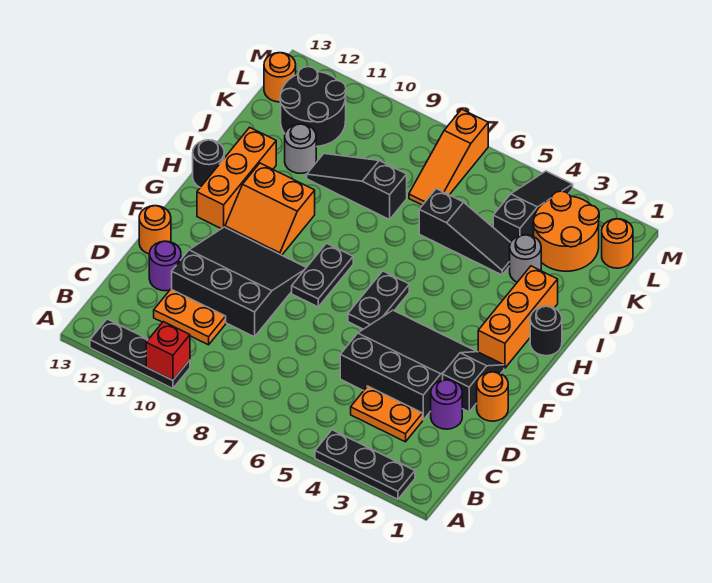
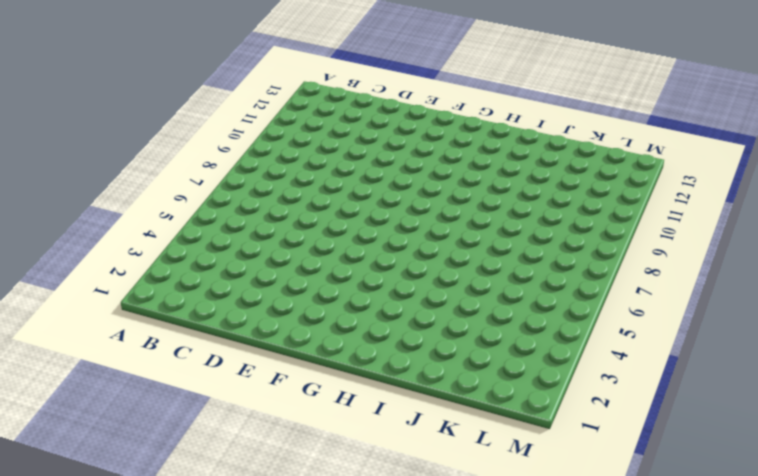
none -> black plate A2:A4 level 1
none -> black plate A10:A12 level 1
none -> orange plate C3:C4 level 1

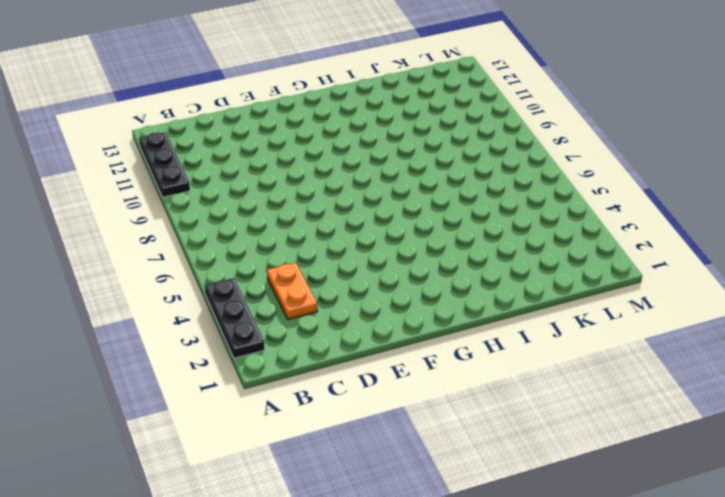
none -> orange plate C10:C11 level 1
none -> purple round brick D2 level 1
none -> black slope D3:F5 level 1 top D

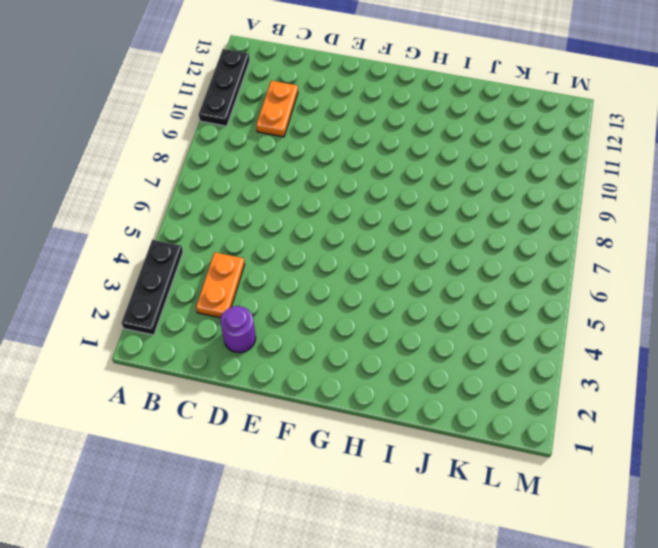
none -> black slope D3:F5 level 1 top D
none -> black slope D9:F11 level 1 top D
none -> purple round brick D12 level 1

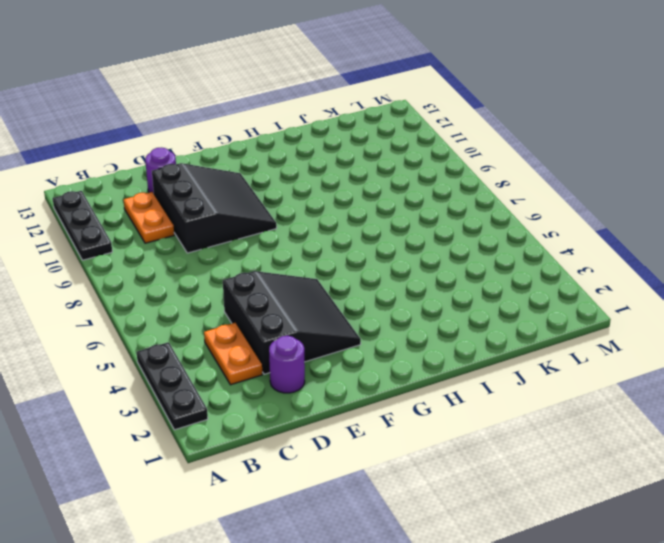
none -> orange round brick E1 level 1
none -> black slope E2:F2 level 1 top E
none -> orange round brick E13 level 1

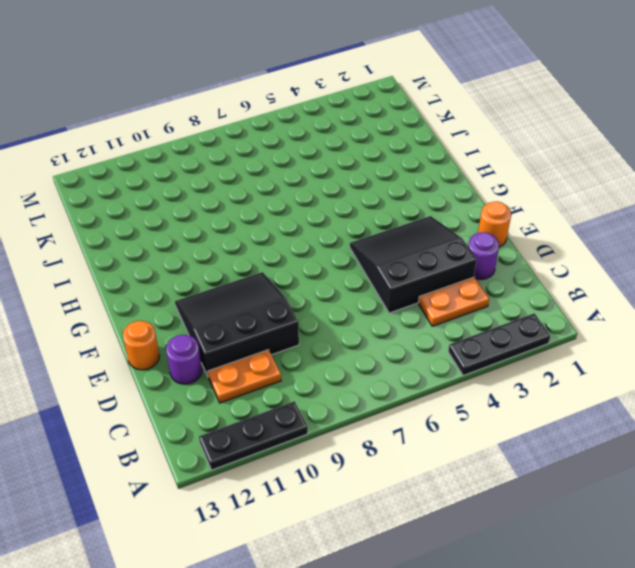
none -> black slope E2:F2 level 1 top E
none -> black plate F6:G6 level 1
none -> black plate F8:G8 level 1

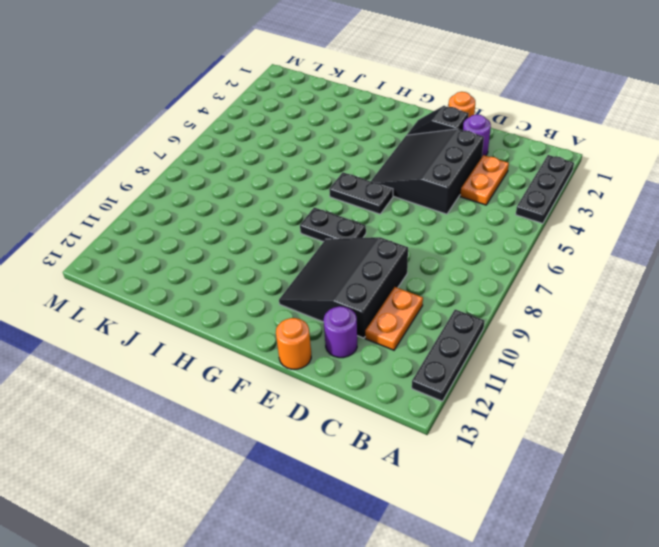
none -> orange brick G2:I2 level 1
none -> orange slope G10:H11 level 1 top H
none -> orange brick G12:I12 level 1

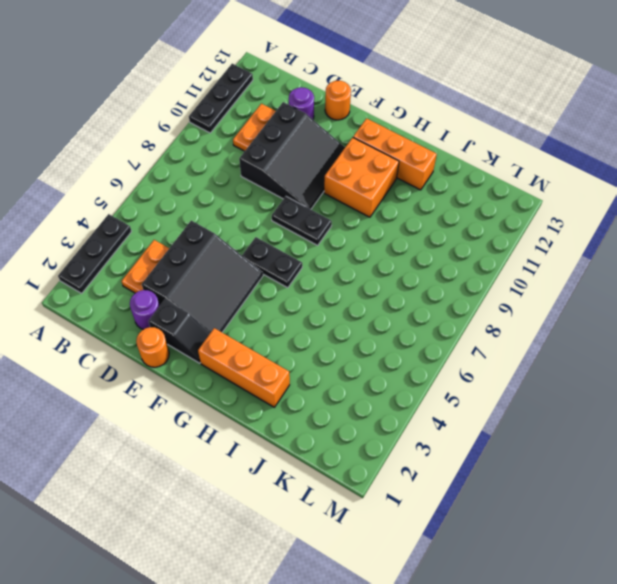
orange brick G10:H11 level 1 -> orange slope G10:H11 level 1 top H
none -> black round brick H1 level 1
none -> black round brick H13 level 1
none -> grey round brick J3 level 1

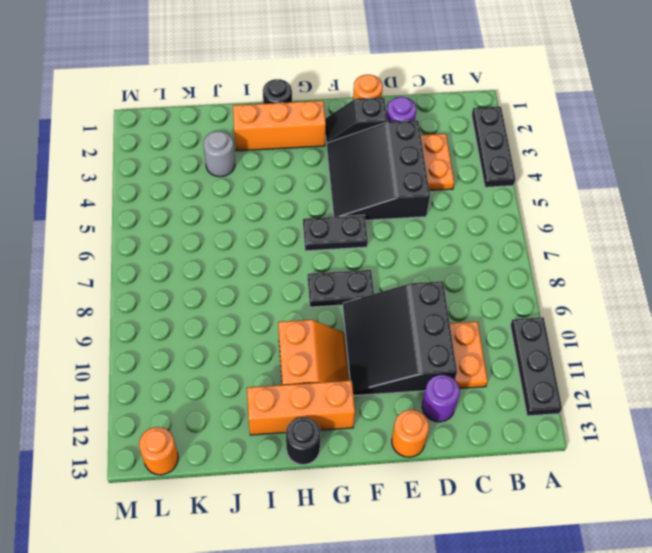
none -> black slope J4:J6 level 1 top 6
none -> black slope J8:J10 level 1 top 8
none -> grey round brick J11 level 1

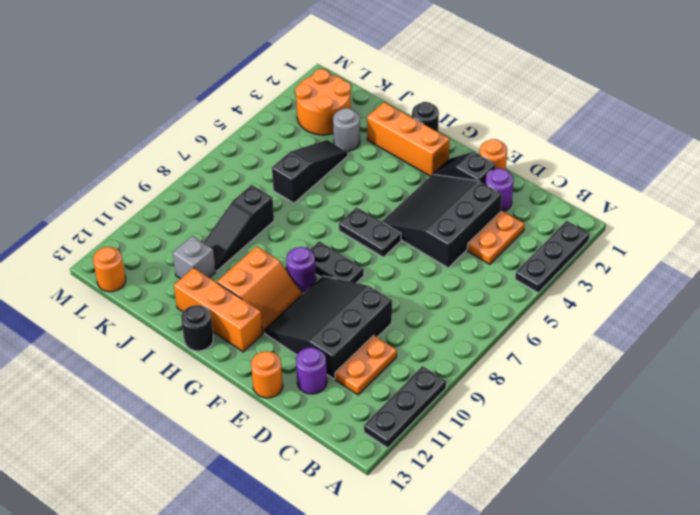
purple round brick G9 level 1 -> none
grey brick J11 level 1 -> grey round brick J11 level 1
none -> black slope K4:M4 level 1 top K
none -> orange slope K7:M7 level 1 top M
none -> black round brick K11:L12 level 1

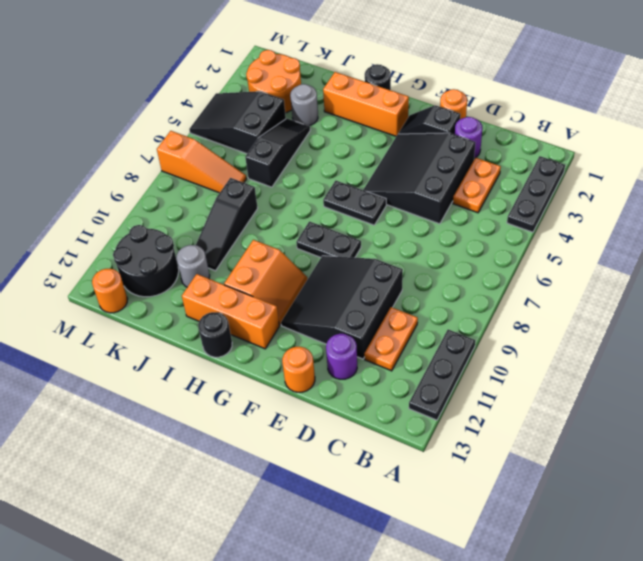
black slope K4:M5 level 1 top K -> black slope K4:M4 level 1 top K
none -> orange round brick L1 level 1
none -> red brick A10 level 2

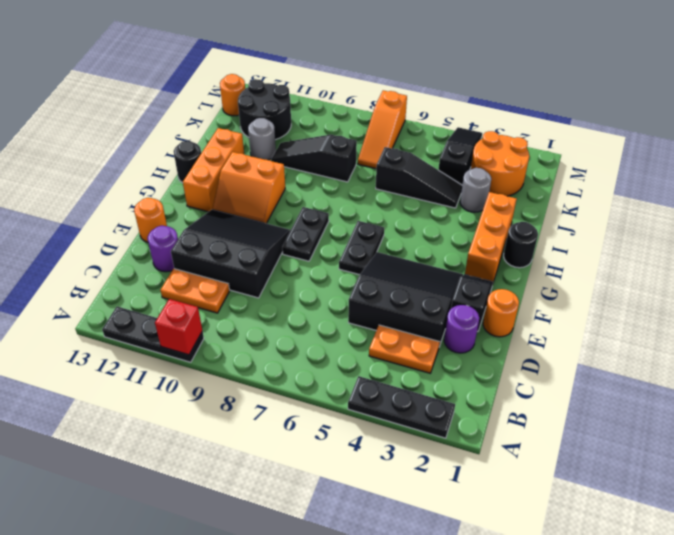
none -> orange round brick L1 level 1

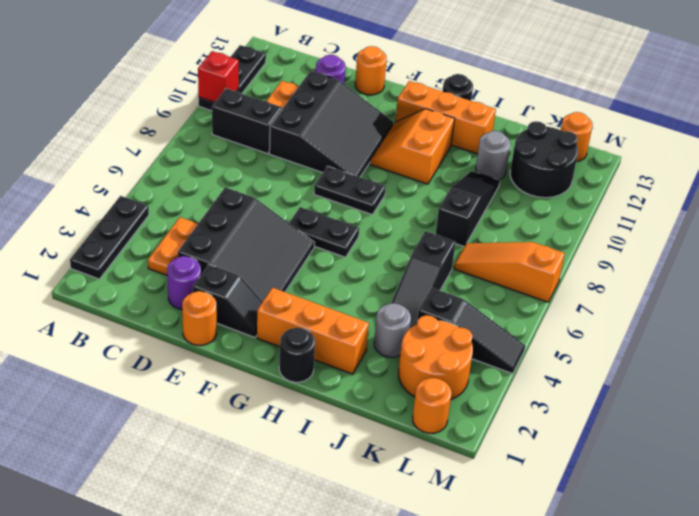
black brick B9:C9 level 1 -> none

